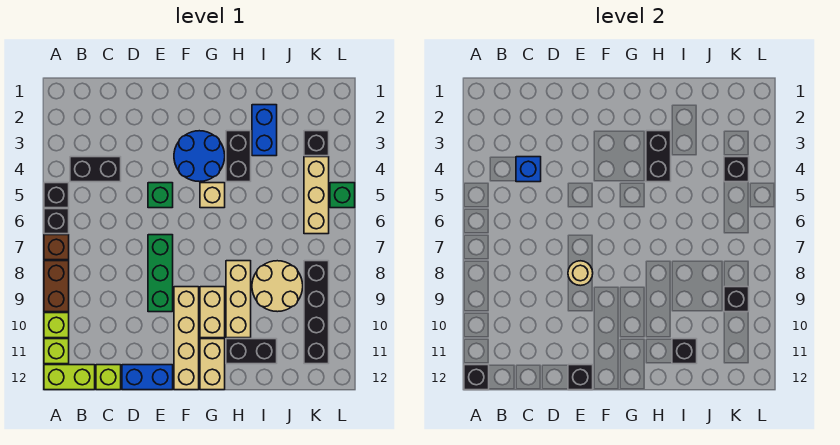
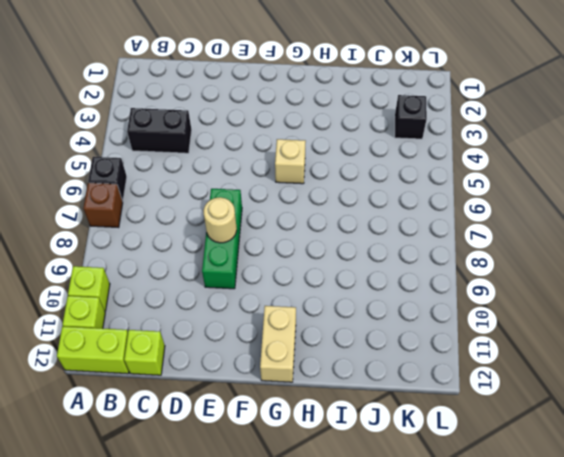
none -> black brick A5 level 1
none -> brown brick A8:A9 level 1
none -> blue brick D12:E12 level 1
none -> green brick E5 level 1

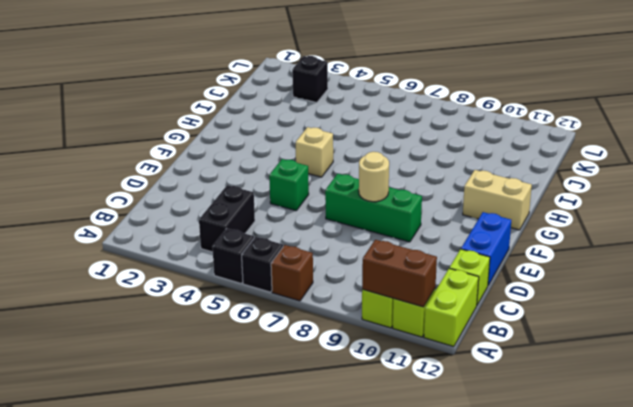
brown brick A10:A11 level 2 -> brown brick A8:A9 level 1
none -> blue round brick F3:G4 level 1
none -> tan brick F9:F12 level 1
none -> tan brick G9:G10 level 1
none -> black brick H3:H4 level 1

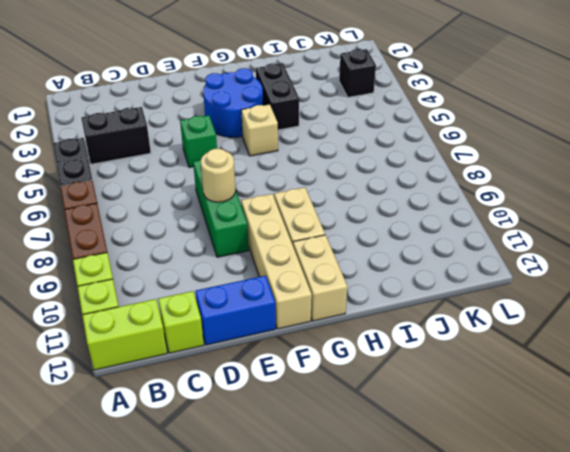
none -> tan brick H8:H10 level 1
none -> black brick H11:I11 level 1
none -> blue brick I2:I3 level 1
none -> tan round brick I8:J9 level 1

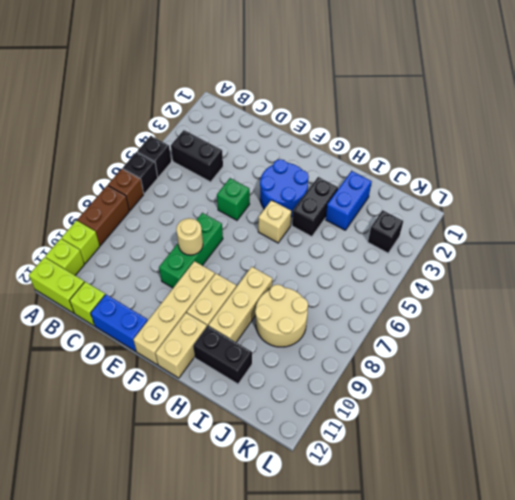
none -> tan brick K4:K6 level 1
none -> black brick K8:K11 level 1
none -> green brick L5 level 1
none -> black brick A12 level 2

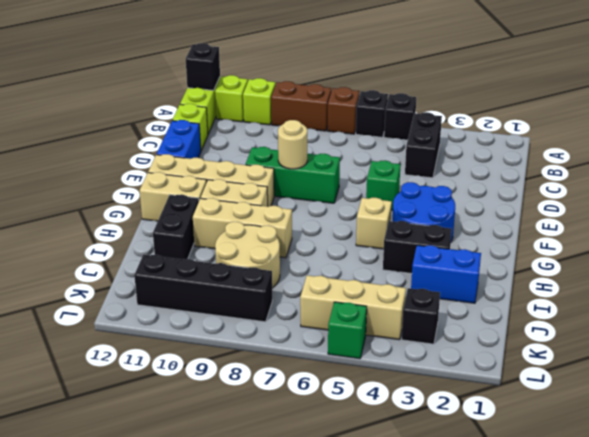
none -> blue brick C4 level 2
none -> black brick E12 level 2
none -> black brick H3:H4 level 2
none -> black brick I11 level 2

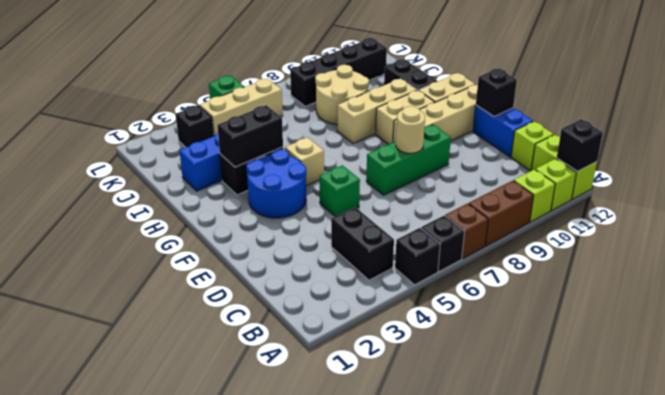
none -> blue brick C4 level 2
none -> black brick I11 level 2
none -> black brick K4 level 2
none -> black brick K9 level 2

